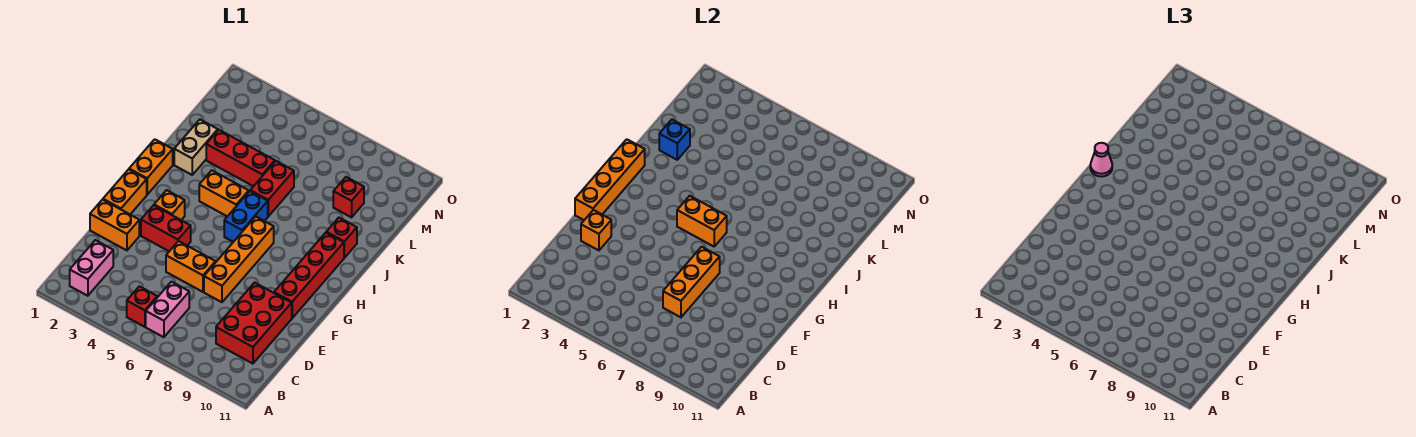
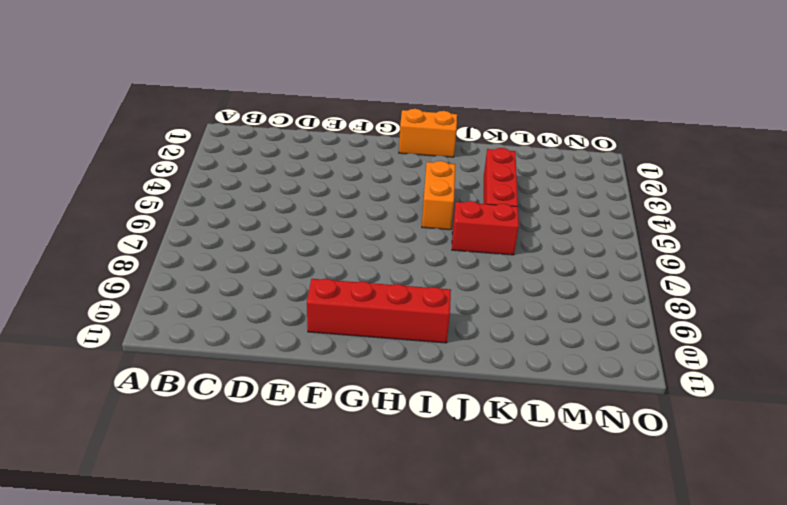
none -> pink brick B2:C2 level 1
none -> red brick B5 level 1
none -> pink brick B6:C6 level 1

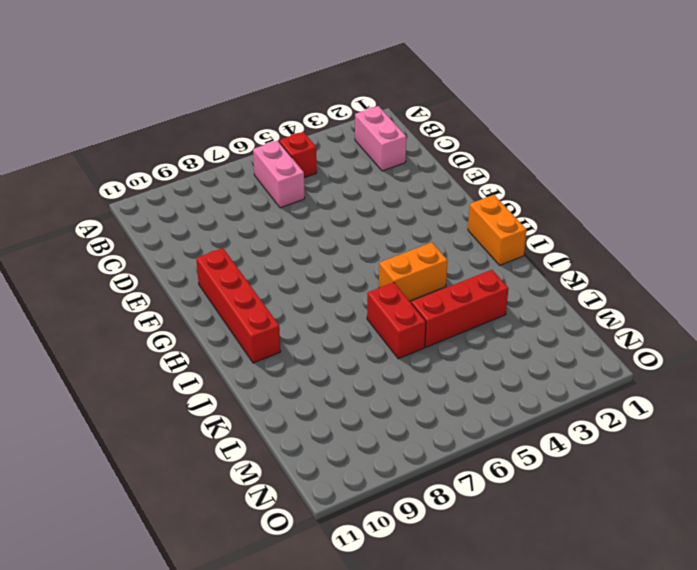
none -> red brick C9:E10 level 1
none -> orange brick E1:E2 level 1
none -> orange brick E5:E6 level 1

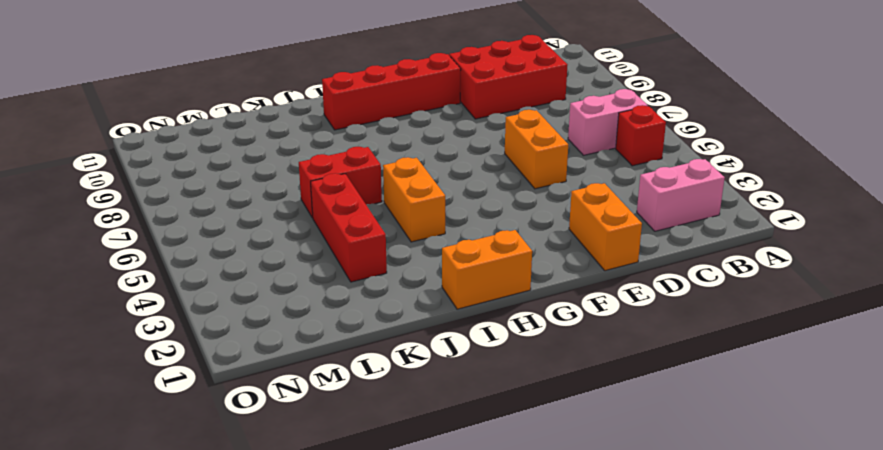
none -> orange brick E7:H7 level 1
none -> orange brick F1:G1 level 1
none -> red brick F3:F4 level 1

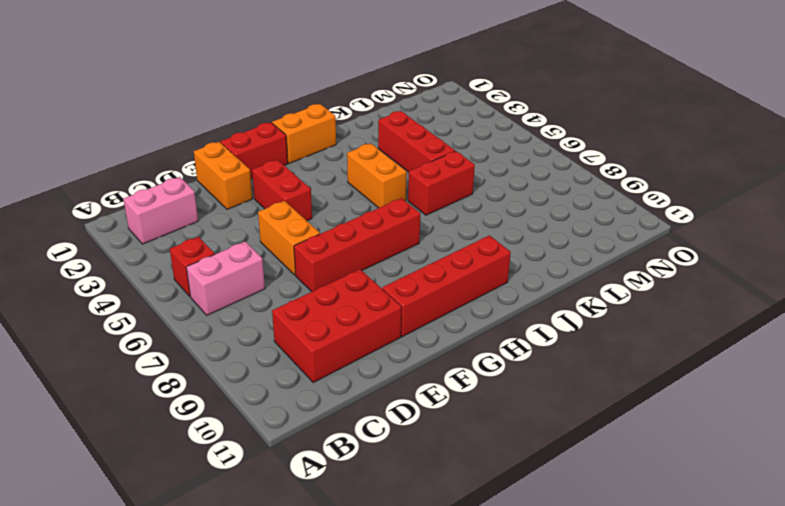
red brick E7:H7 level 1 -> orange brick E7:H7 level 1
red brick F1:G1 level 1 -> orange brick F1:G1 level 1
none -> orange brick G3 level 1
none -> blue brick H6:I6 level 1
none -> tan brick J2:K2 level 1

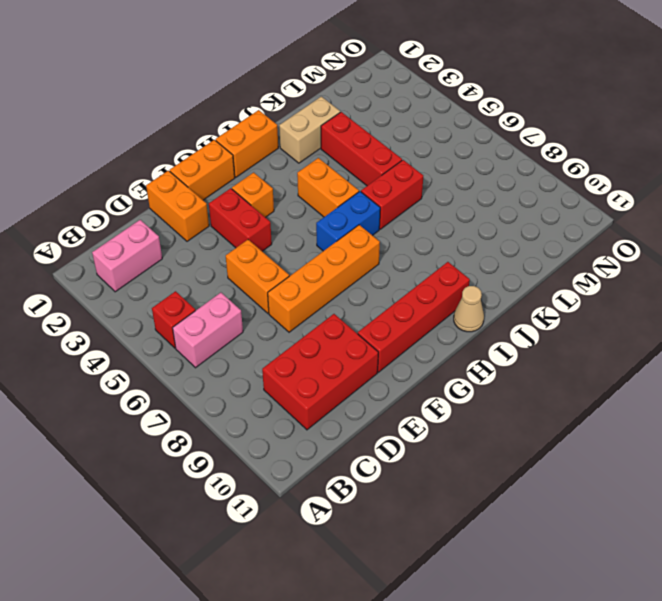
tan cone I11 level 1 -> none
none -> red brick J10 level 1
none -> red brick L9 level 1
none -> orange brick D7:F7 level 2

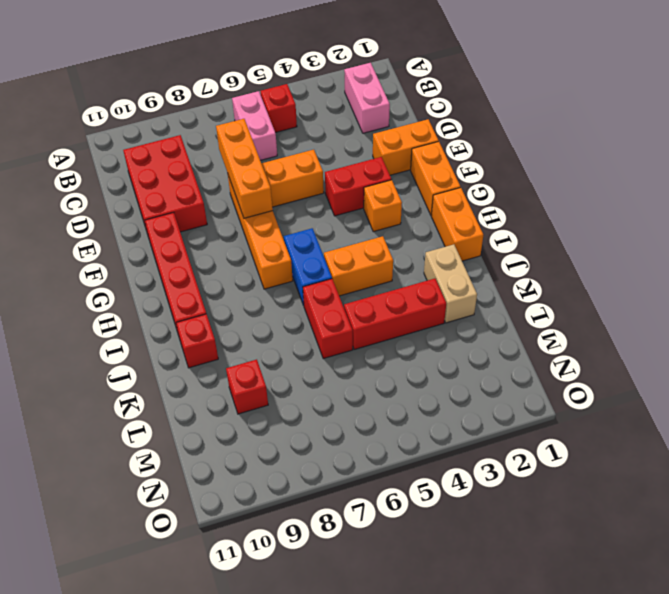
none -> orange brick E2 level 2
none -> orange brick F1:I1 level 2
none -> orange brick H5:H6 level 2

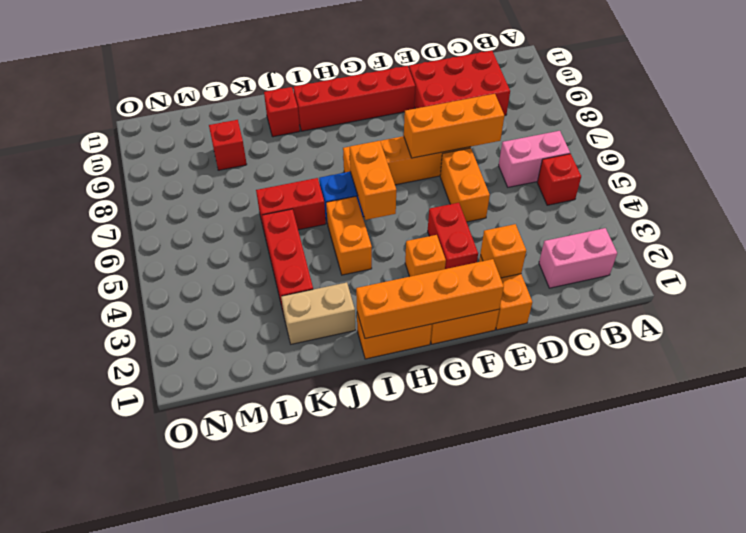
none -> blue brick K2 level 2
none -> pink cone I1 level 3

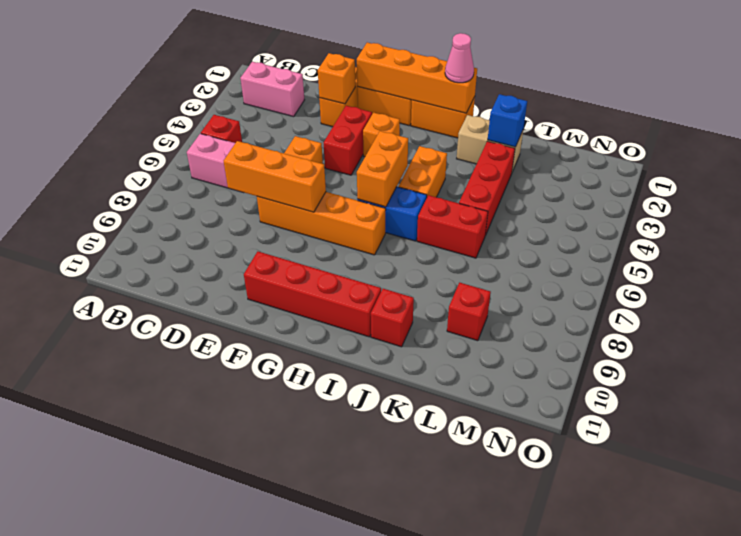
none -> red brick C9:E10 level 1

